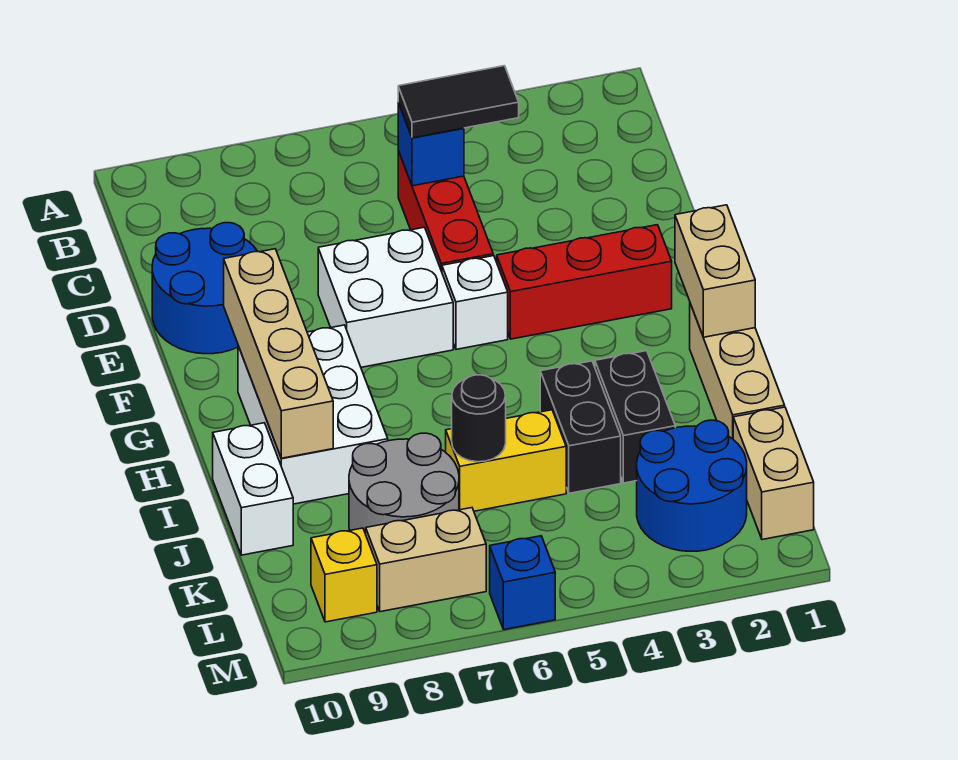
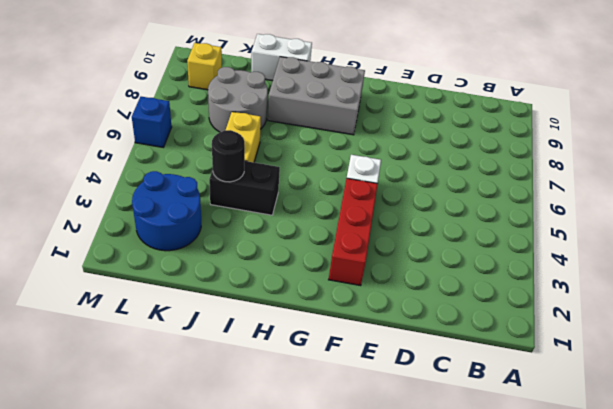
grey brick G8:I9 level 1 -> white brick G8:I9 level 1
black round brick J4 level 2 -> black round brick J6 level 2
none -> red brick C5:E5 level 1
none -> blue round brick D9:E10 level 1
none -> white brick E6:F7 level 1

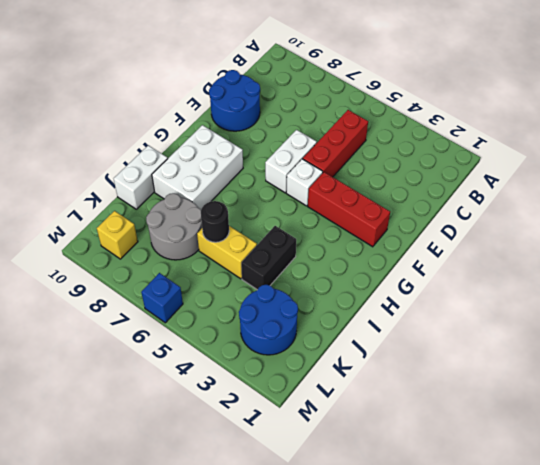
white brick E6:F6 level 1 -> white brick E6:F7 level 1
none -> tan brick H1:J1 level 1
none -> black brick I3:J3 level 1
none -> tan brick K1:L1 level 1

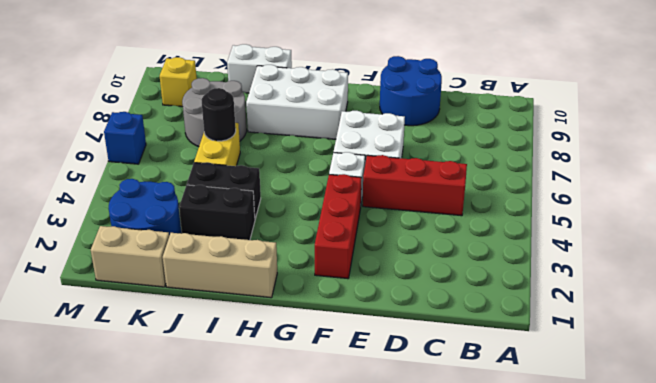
none -> tan brick L7:L8 level 1
none -> blue brick C5 level 2
none -> tan brick F9:I9 level 2

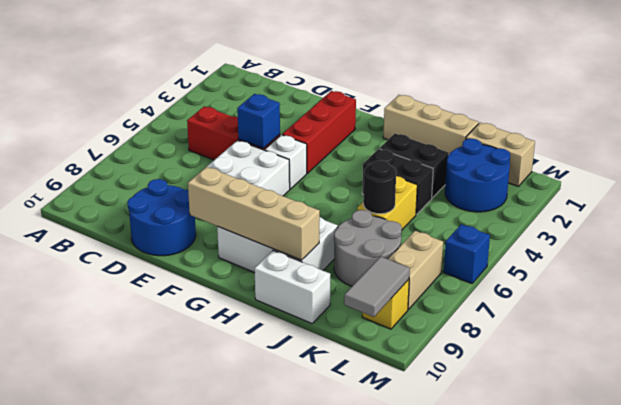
blue brick E5 level 2 -> blue brick C5 level 2
grey tile L9:L10 level 2 -> none
none -> tan brick G1:H1 level 2
none -> black tile C4:C5 level 3

